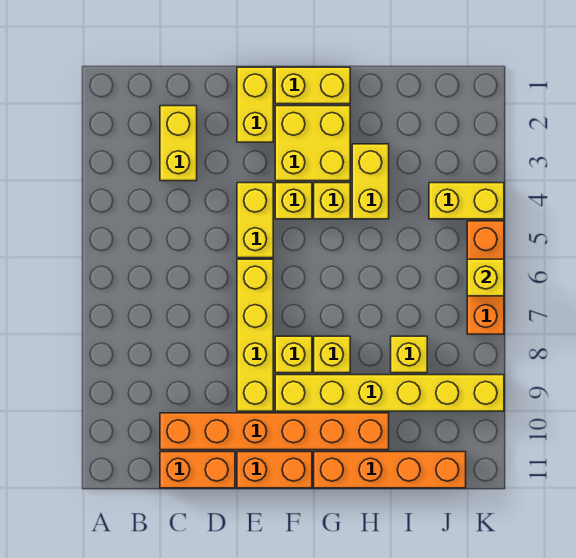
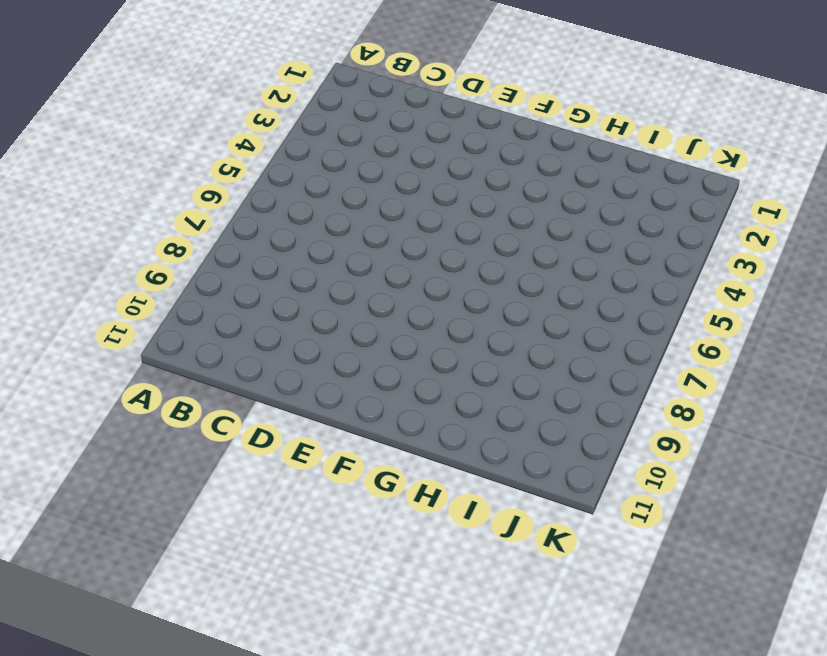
none -> yellow brick C2:C3 level 1
none -> orange brick C10:H10 level 1
none -> orange brick C11:D11 level 1

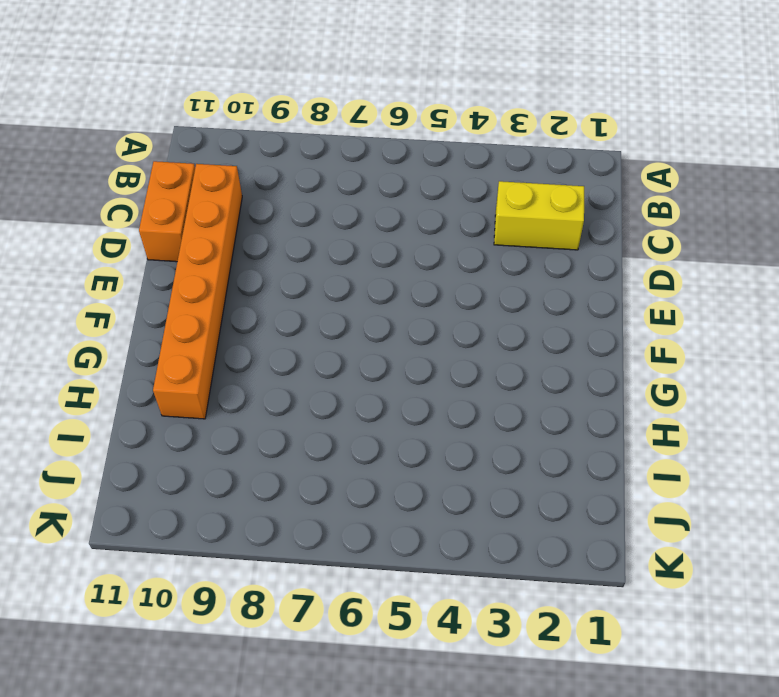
none -> yellow brick E1:E2 level 1
none -> yellow brick E4:E5 level 1
none -> yellow brick E6:E9 level 1

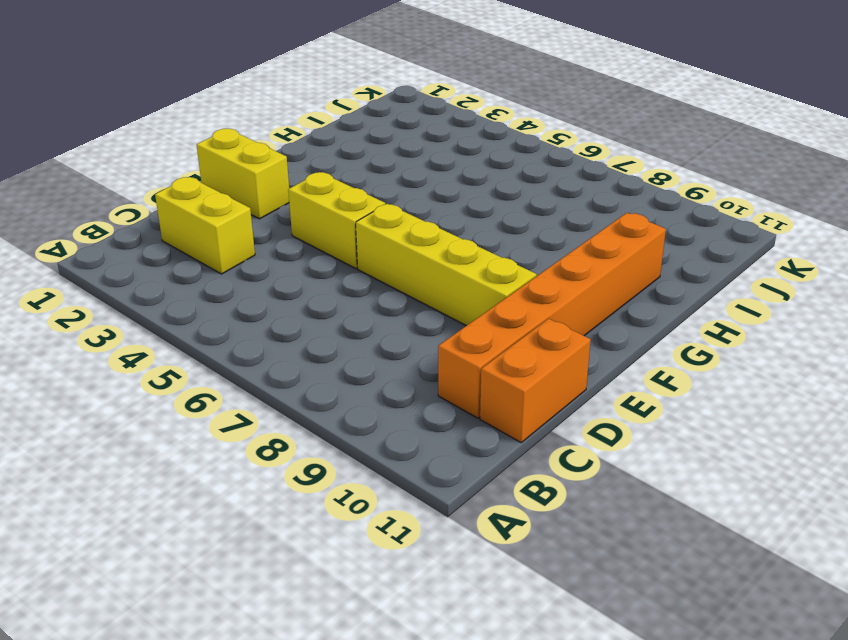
none -> orange brick E11:F11 level 1
none -> yellow brick F1:G1 level 1
none -> yellow brick F2:G3 level 1

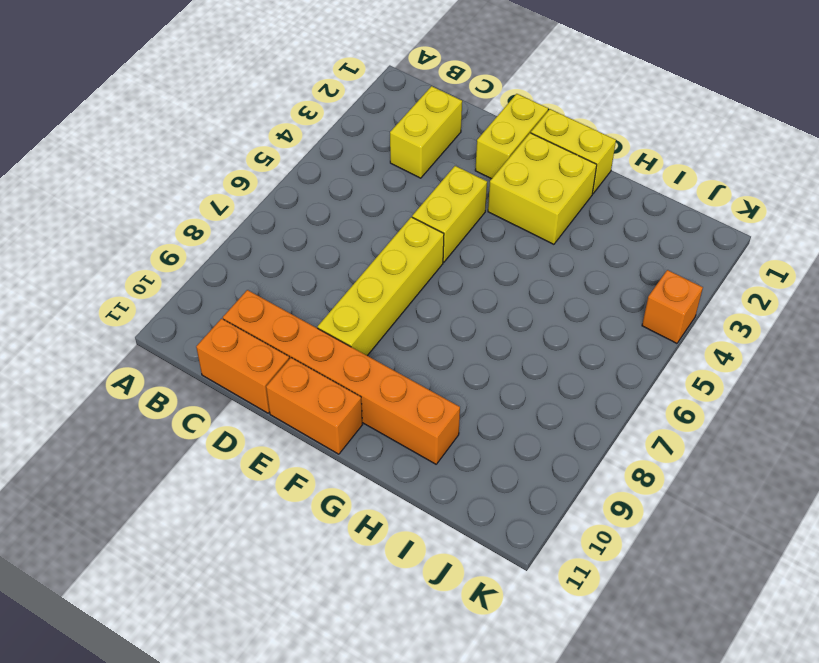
orange brick K4 level 1 -> yellow brick J4:K4 level 1
none -> yellow brick F4 level 1
none -> yellow brick F8 level 1
none -> yellow brick F9:K9 level 1

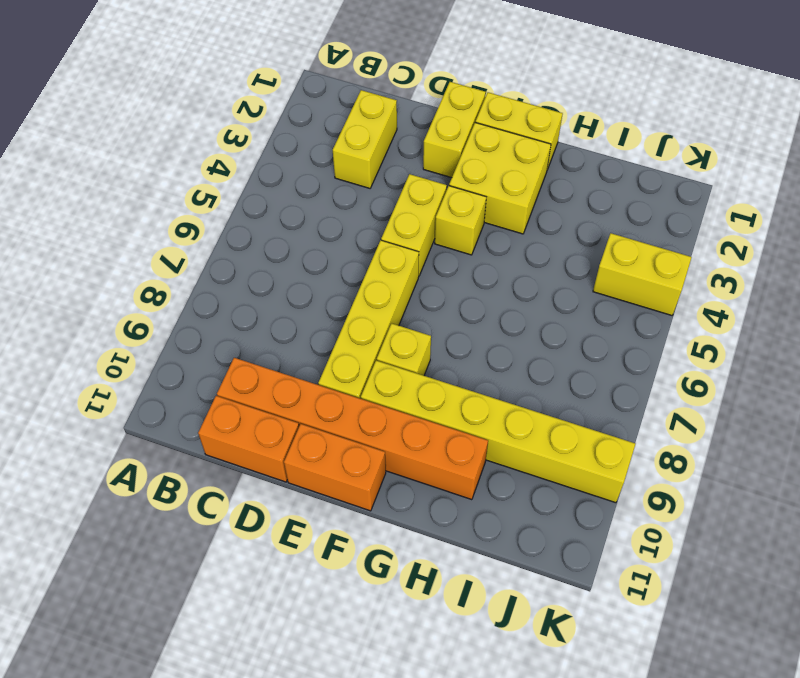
none -> yellow brick G4 level 1
none -> yellow brick G8 level 1
none -> orange brick G11:J11 level 1

